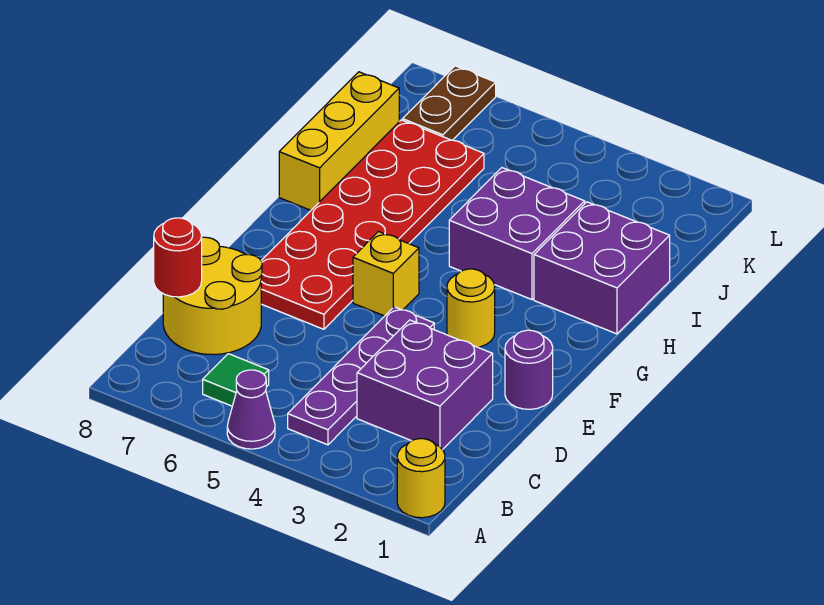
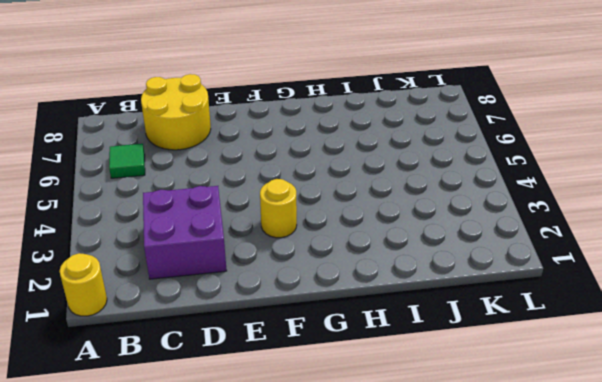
none -> purple cone A5 level 1
none -> purple plate B4:E4 level 1
none -> purple round brick E1 level 1

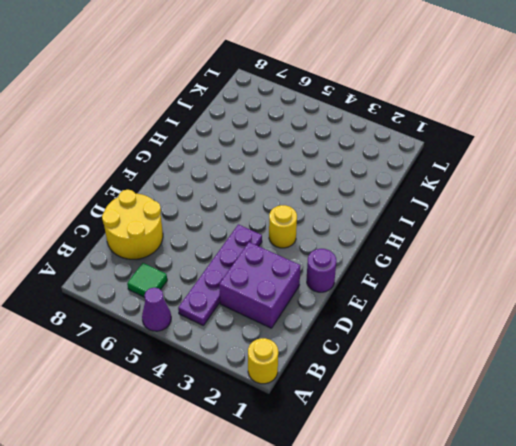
none -> red plate E6:J7 level 1
none -> yellow brick F5 level 1
none -> purple brick H1:I2 level 1

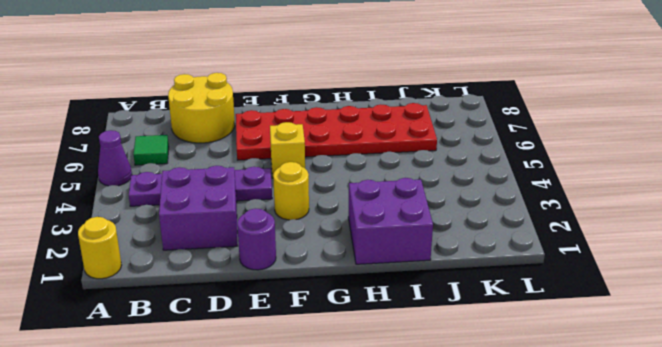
none -> purple brick H3:I4 level 1
none -> yellow brick H8:J8 level 1
none -> brown plate K7:L7 level 1

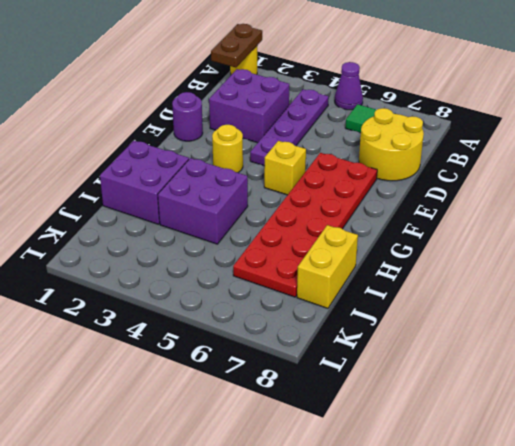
brown plate A1:B1 level 2 -> brown plate K7:L7 level 1
yellow brick I8:J8 level 1 -> yellow brick H8:J8 level 1
none -> red round brick C8 level 2

